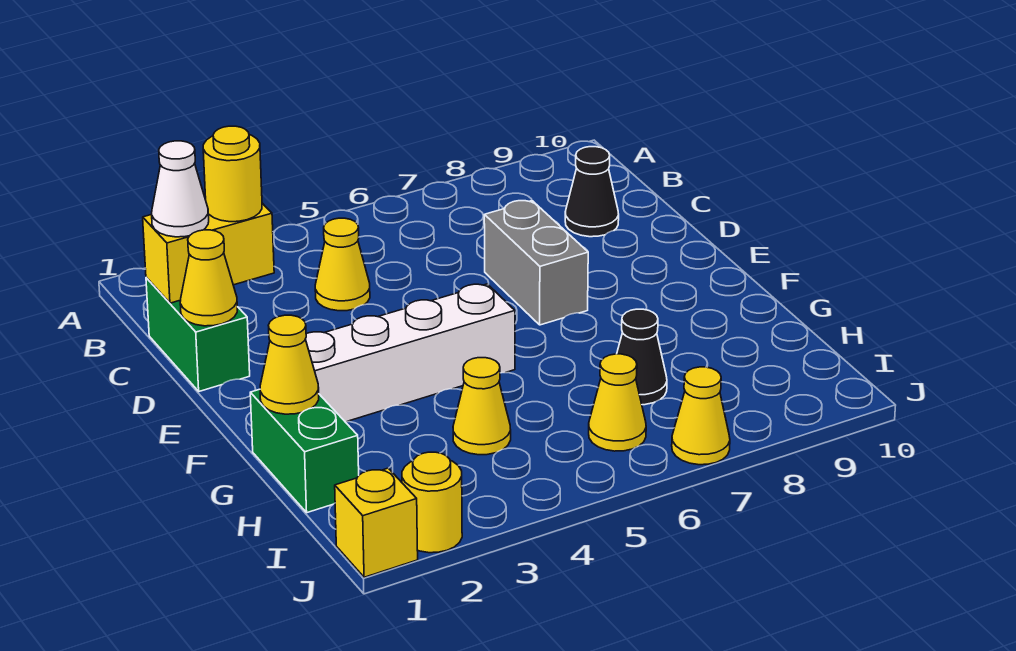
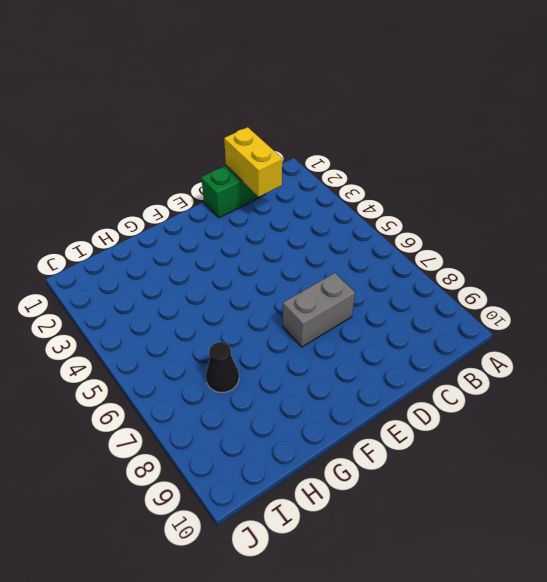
none -> yellow cone C4 level 1
none -> black cone C9 level 1
none -> white brick F2:F5 level 1

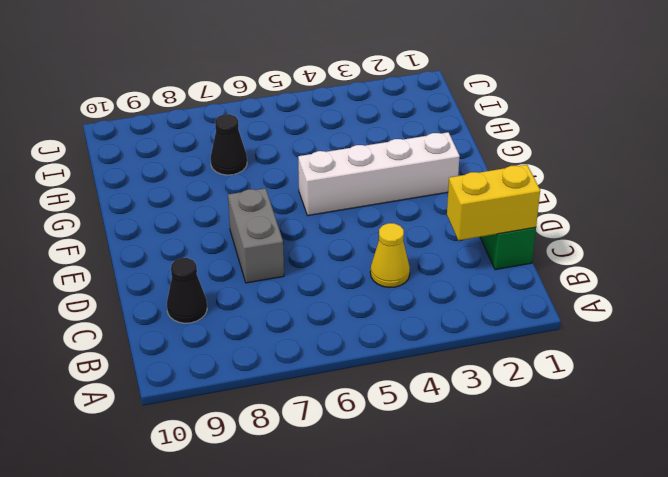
none -> green brick G1:H1 level 1
none -> yellow cone H4 level 1
none -> yellow cone I6 level 1

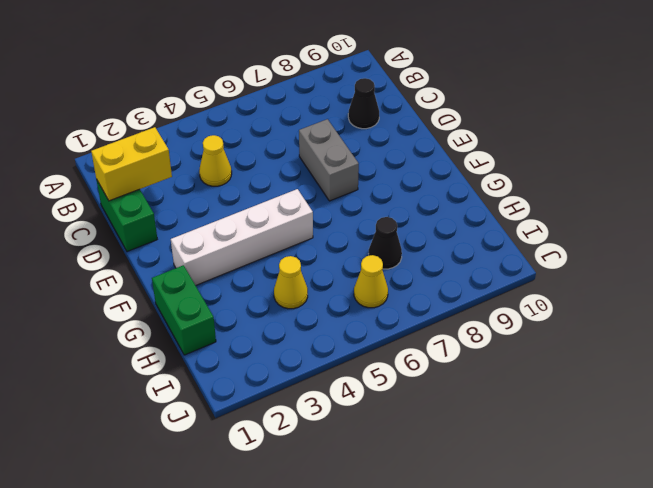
none -> yellow brick J1 level 1
none -> yellow round brick J2 level 1
none -> yellow cone J7 level 1

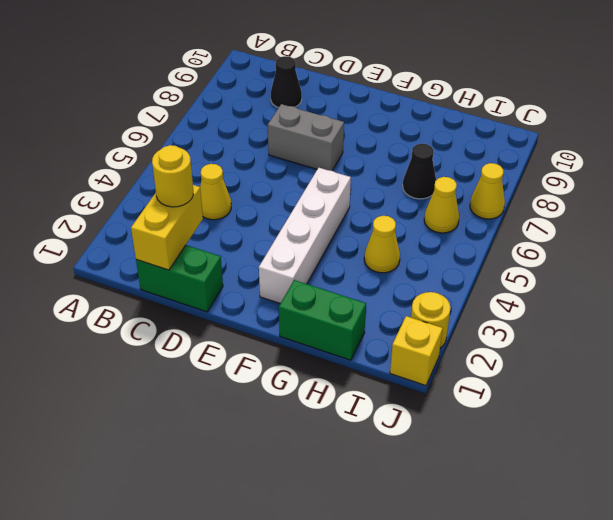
none -> yellow cone D1 level 2
none -> yellow cone G1 level 2
none -> white cone C1 level 3

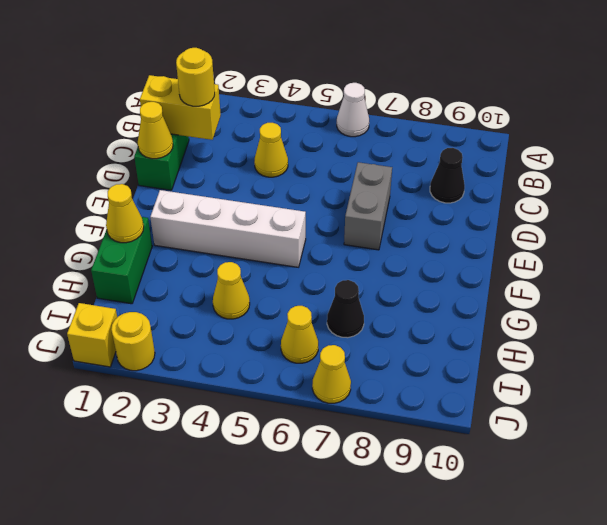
white cone A6 level 1 -> white cone C1 level 3

